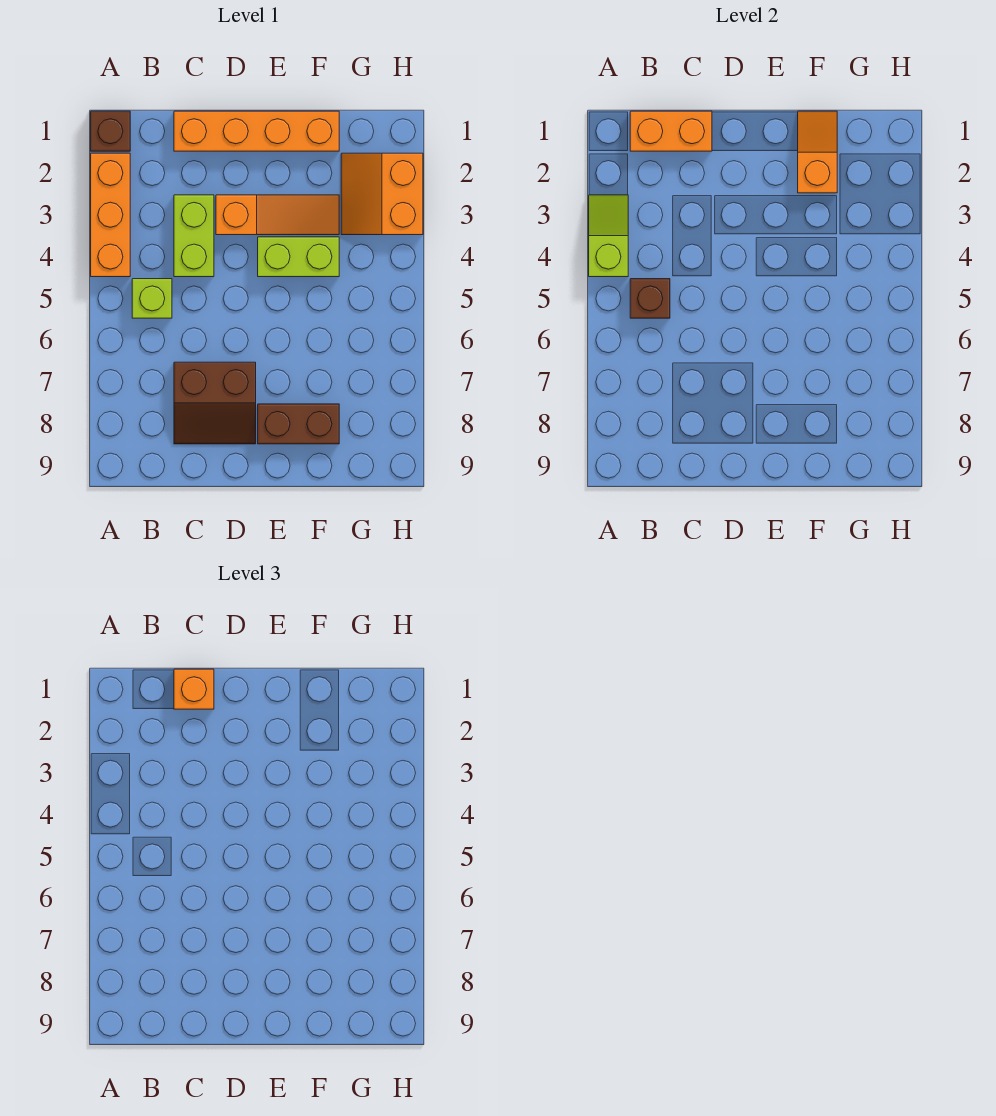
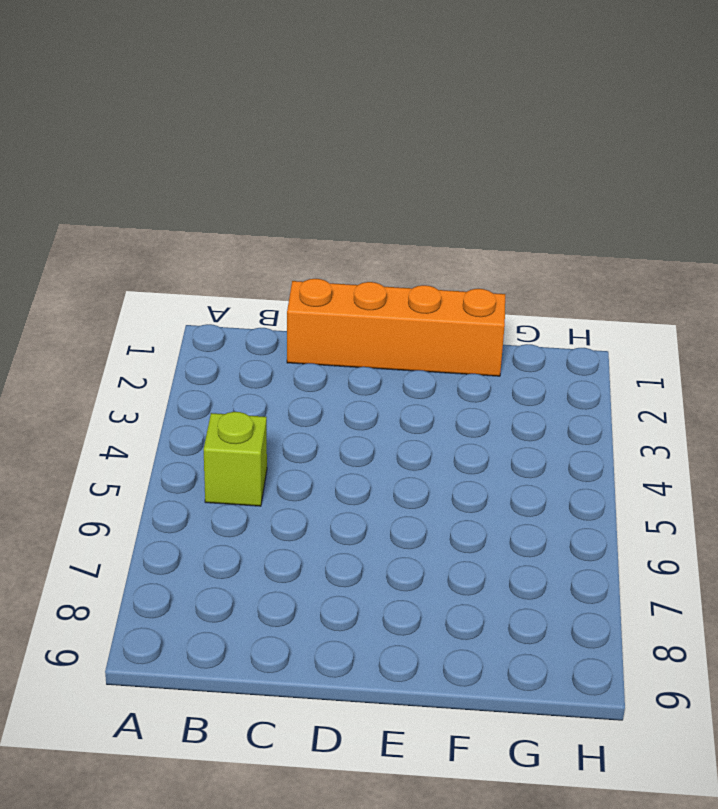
none -> brown brick A1 level 1
none -> orange brick A2:A4 level 1
none -> lime brick C3:C4 level 1

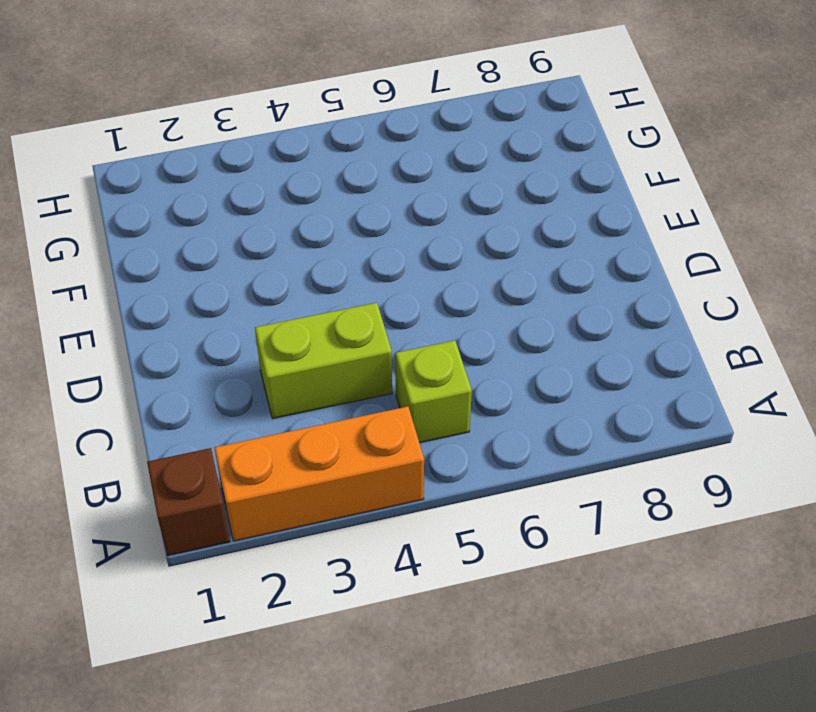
none -> orange brick C1:F1 level 1
none -> brown slope C7:D8 level 1 top 7
none -> orange slope D3:F3 level 1 top D

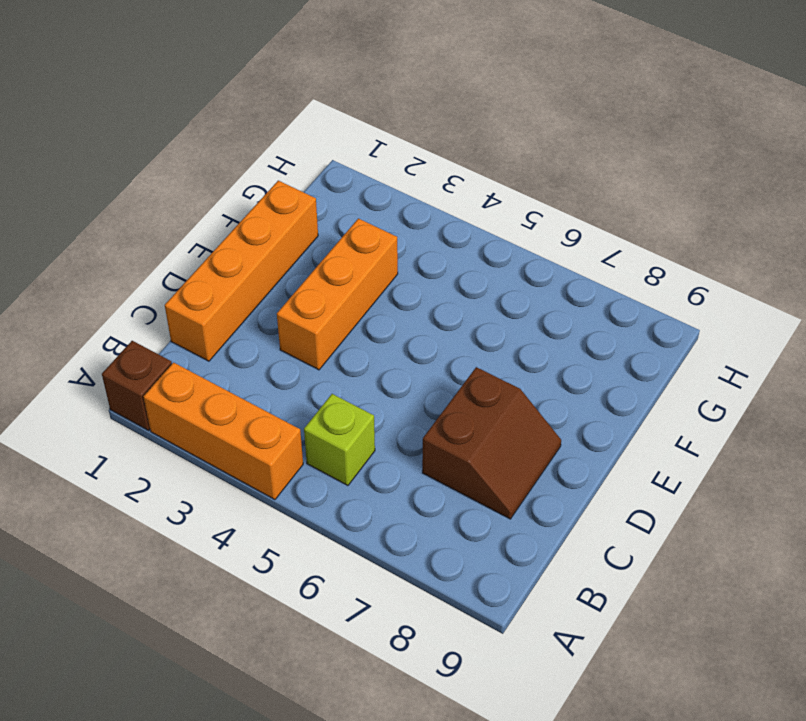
orange brick D3:F3 level 1 -> orange slope D3:F3 level 1 top D
none -> lime brick C3:C4 level 1
none -> lime brick E4:F4 level 1
none -> brown brick E8:F8 level 1

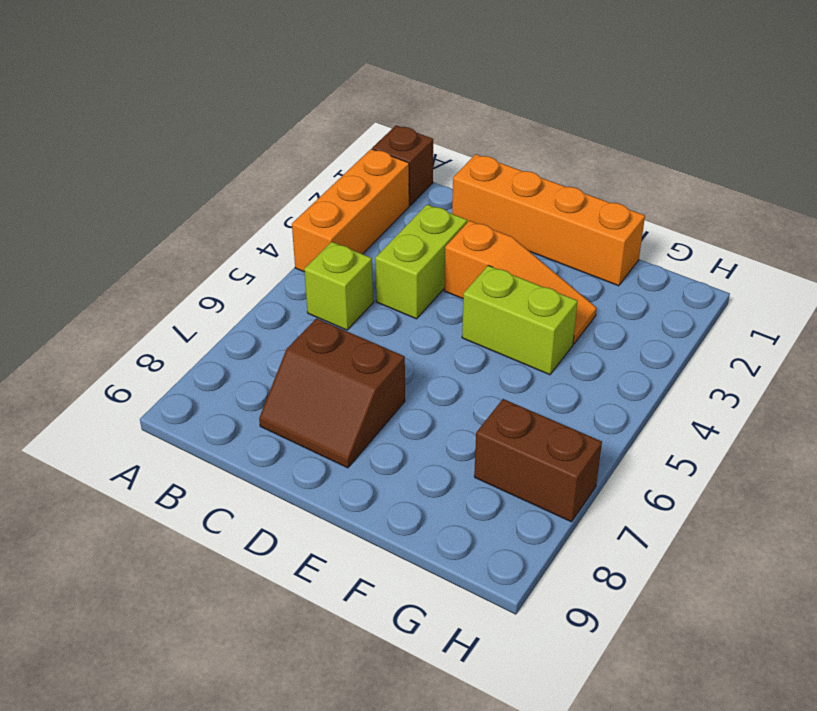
brown brick G7:H7 level 1 -> brown brick E8:F8 level 1
none -> orange slope G2:H3 level 1 top H
none -> lime slope A3:A4 level 2 top 4
none -> orange brick B1:C1 level 2

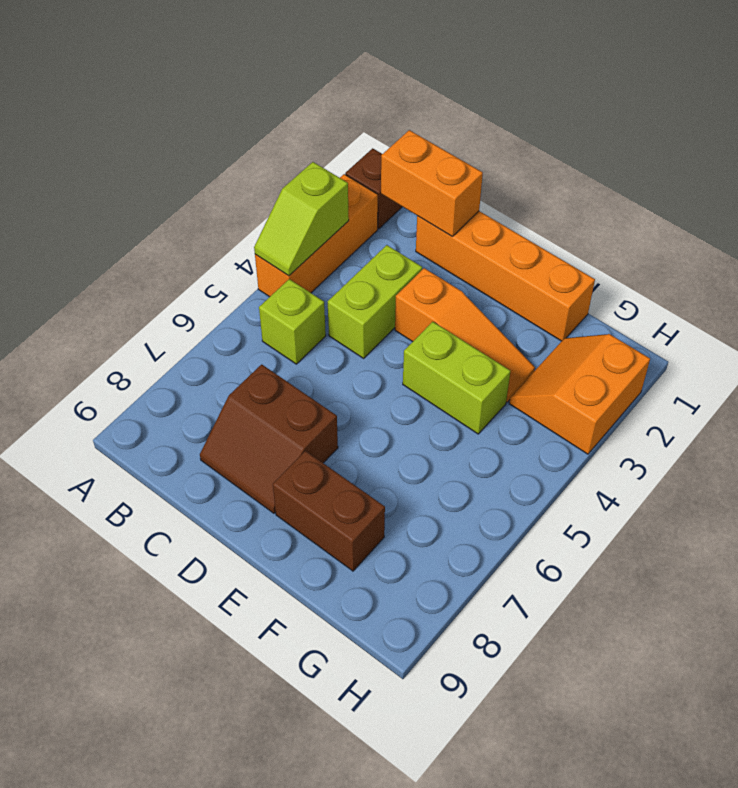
lime slope A3:A4 level 2 top 3 -> lime slope A3:A4 level 2 top 4
none -> brown brick B5 level 2
none -> orange slope F1:F2 level 2 top 2
none -> orange brick C1 level 3

